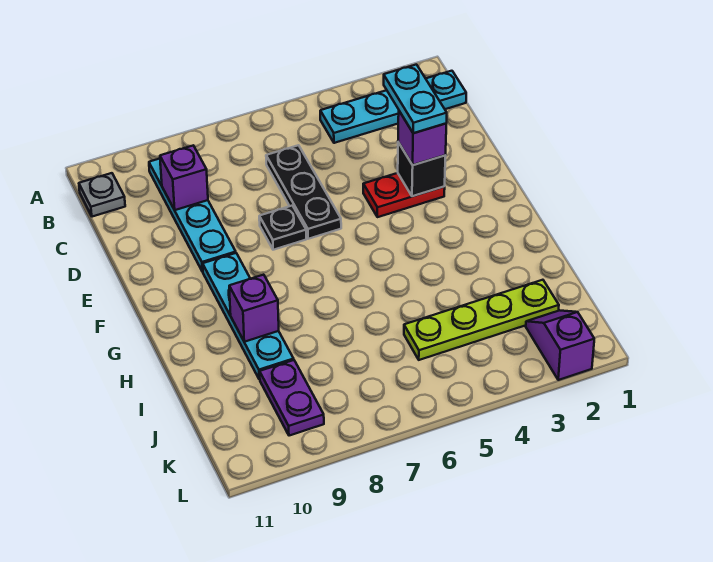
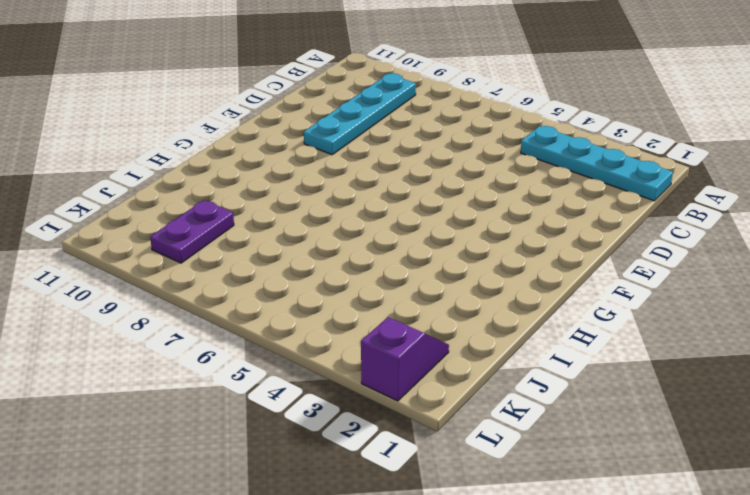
none -> grey plate B11 level 1
none -> black plate C6:E6 level 1
none -> red plate E3:E4 level 1

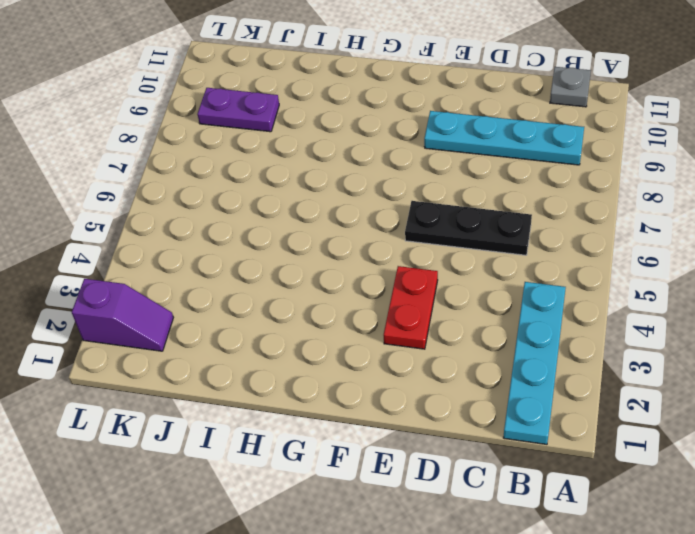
none -> black plate E7 level 1
none -> cyan plate F9:I9 level 1
none -> lime plate J2:J5 level 1

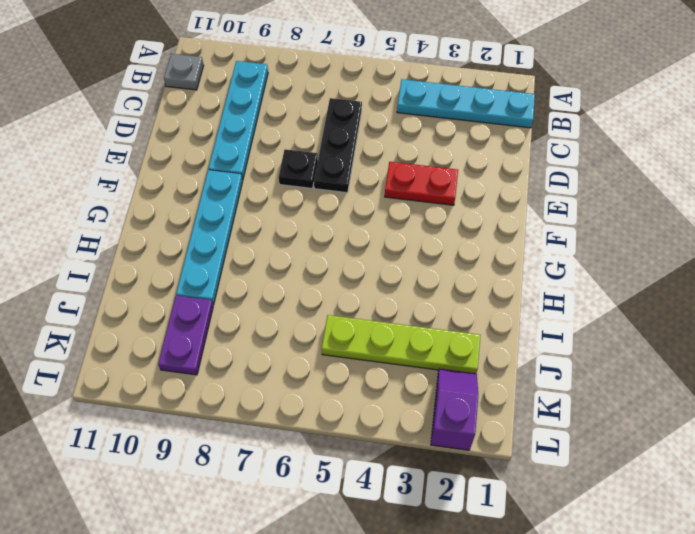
none -> purple brick C9 level 2
none -> black brick E3 level 2
none -> purple brick H9 level 2

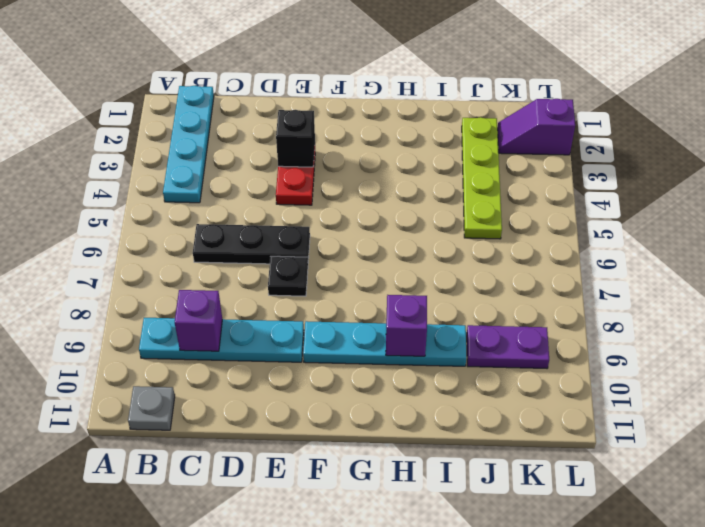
none -> purple brick E3 level 3
none -> cyan plate D3:E3 level 4

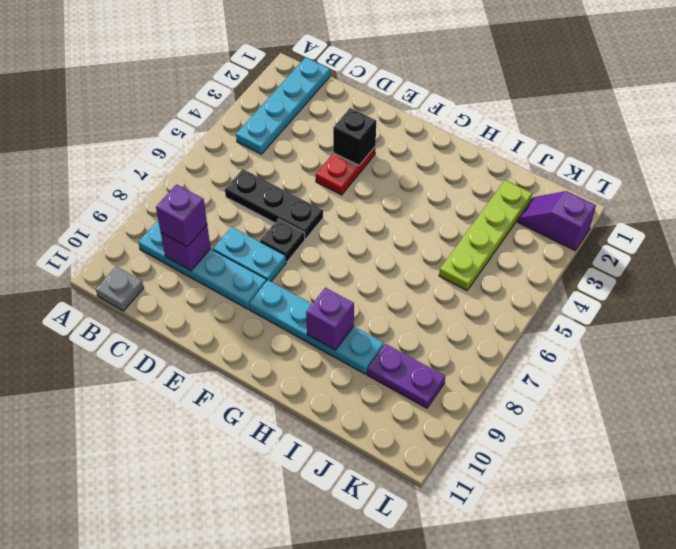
purple brick C9 level 3 -> purple brick E3 level 3
cyan plate D8:E8 level 1 -> cyan plate D3:E3 level 4

